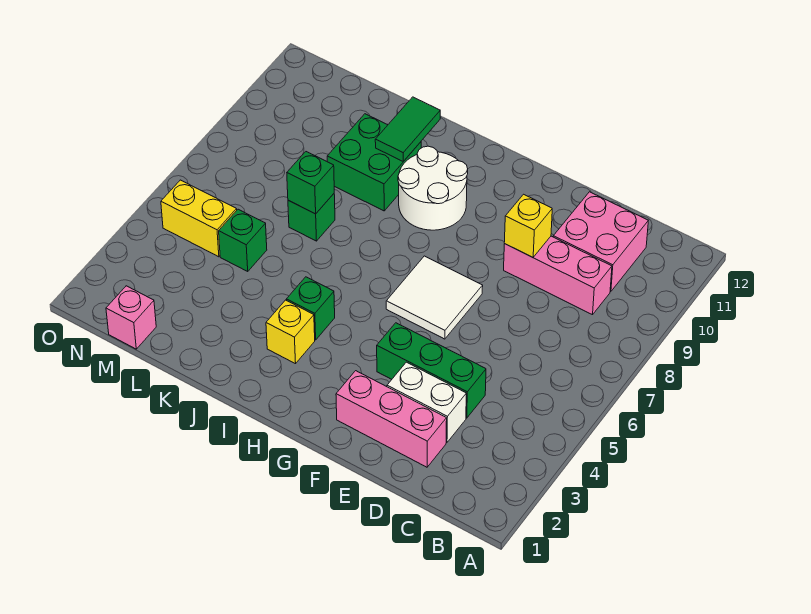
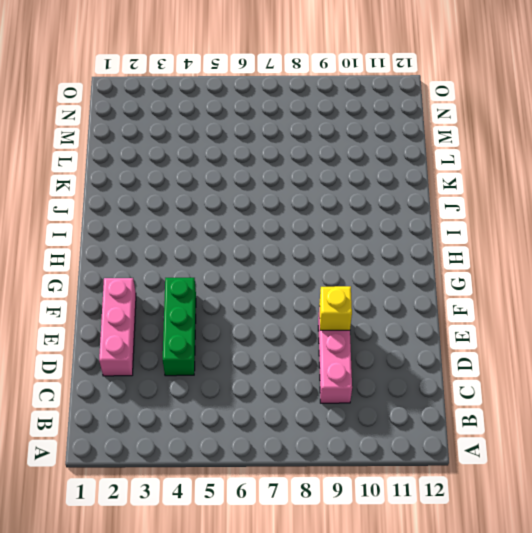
none -> pink brick C10:D11 level 1
none -> white brick D3:E3 level 1
none -> white tile F6:G7 level 1

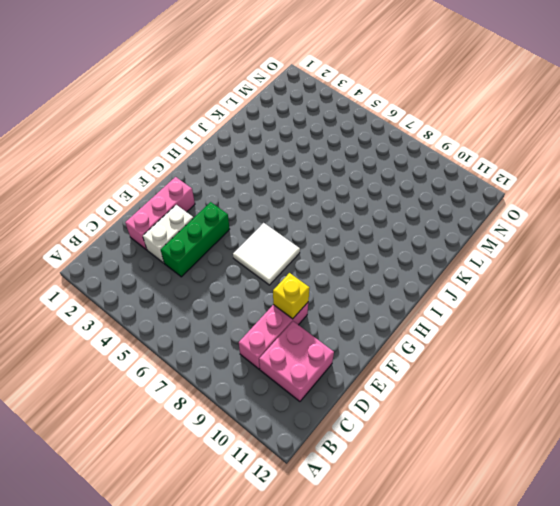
none -> white round brick H9:I10 level 1
none -> yellow brick I3 level 1
none -> green brick I4 level 1

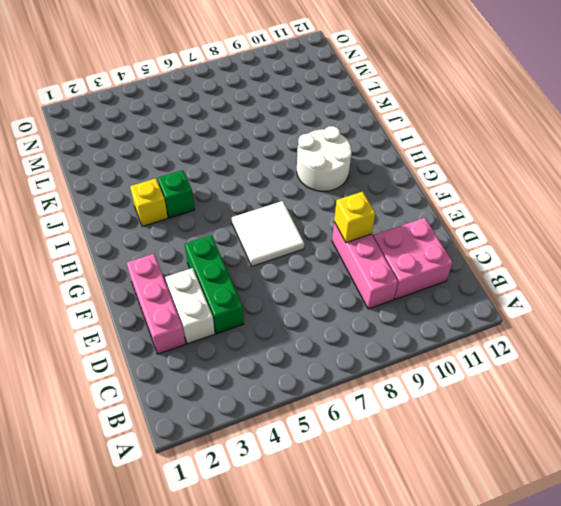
none -> green brick J9:K10 level 1
none -> green brick K7 level 1
none -> green brick L5 level 1

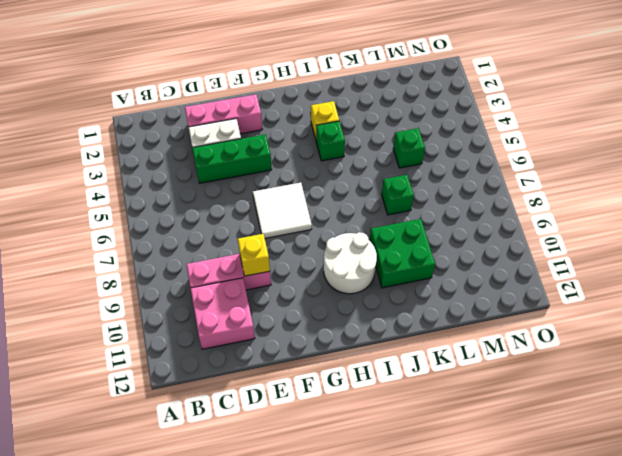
none -> pink brick M1 level 1
none -> yellow brick M5:N5 level 1
none -> green tile J10:J11 level 2

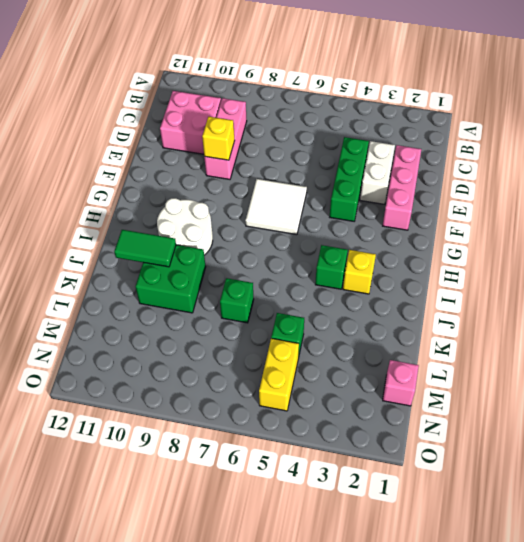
none -> green brick K7 level 2

